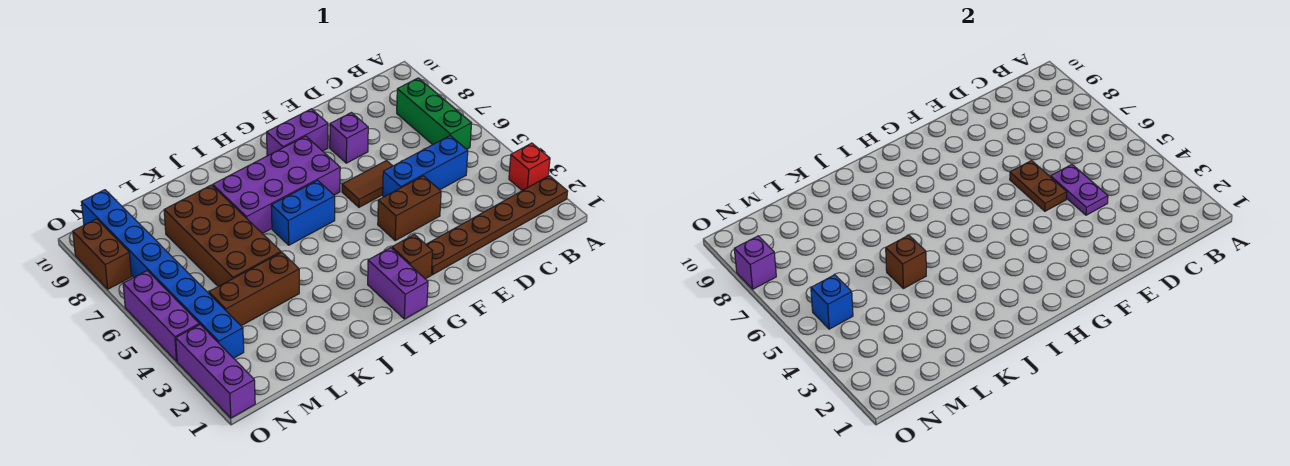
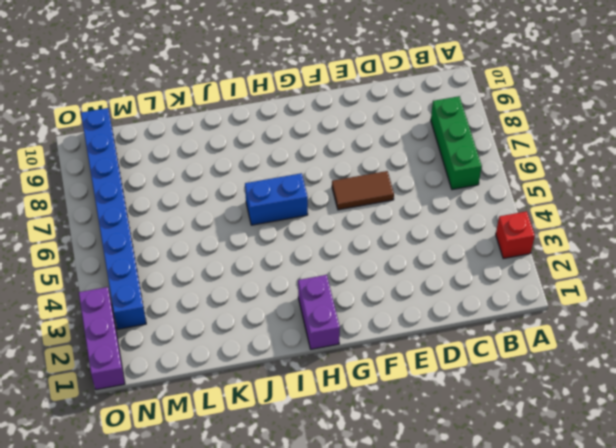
none -> brown plate A2:F2 level 1
none -> blue brick C5:E5 level 1
none -> brown brick E4:F4 level 1

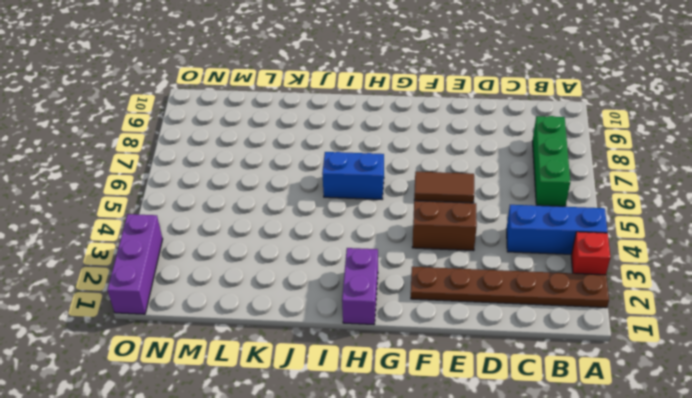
blue brick A4:C4 level 1 -> blue brick C5:E5 level 1
none -> purple brick E8 level 1
none -> purple brick F9:G9 level 1
none -> brown brick G2 level 1

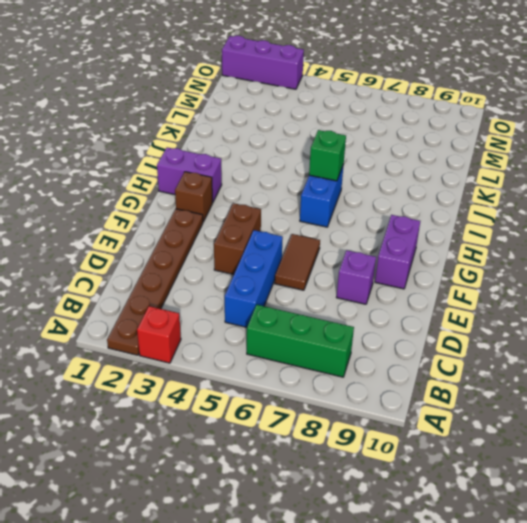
green brick I6 level 2 -> none
none -> purple brick G7:J8 level 1
none -> brown brick K4:M4 level 1
none -> brown brick K5:L8 level 1

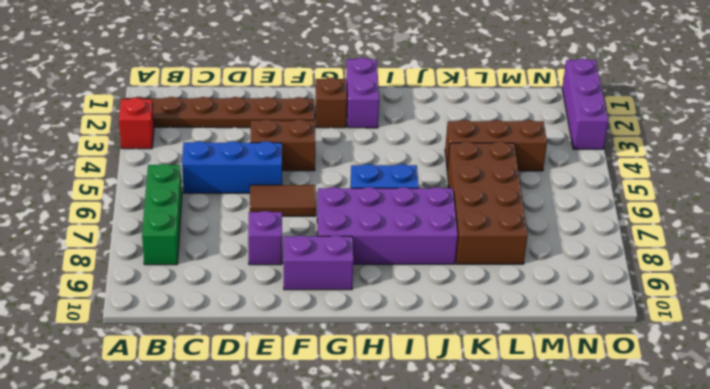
none -> blue brick N3:N10 level 1
none -> purple brick O4:O6 level 1
none -> brown brick O8:O9 level 1

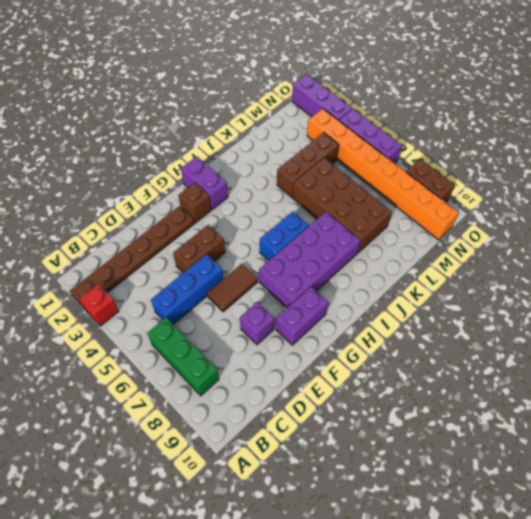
orange brick N3:N10 level 1 -> blue brick N3:N10 level 1
none -> purple plate D4:D5 level 2
none -> brown plate E5:E6 level 2
none -> brown brick K5 level 2

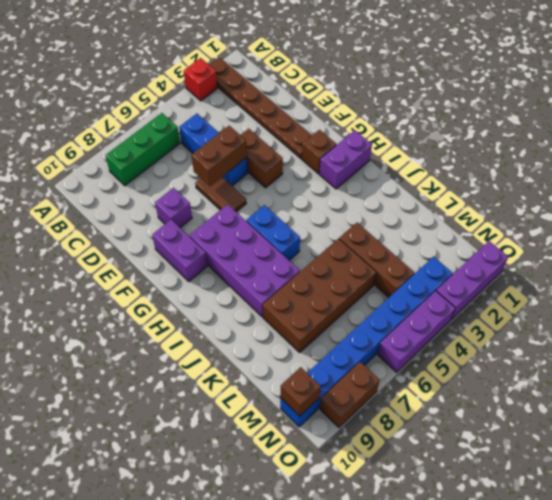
brown brick E5:E6 level 2 -> brown plate E5:E6 level 2
brown brick N10 level 2 -> brown brick K5 level 2
none -> purple plate D4:D5 level 2
none -> blue brick N5 level 2
none -> purple brick O8 level 2

